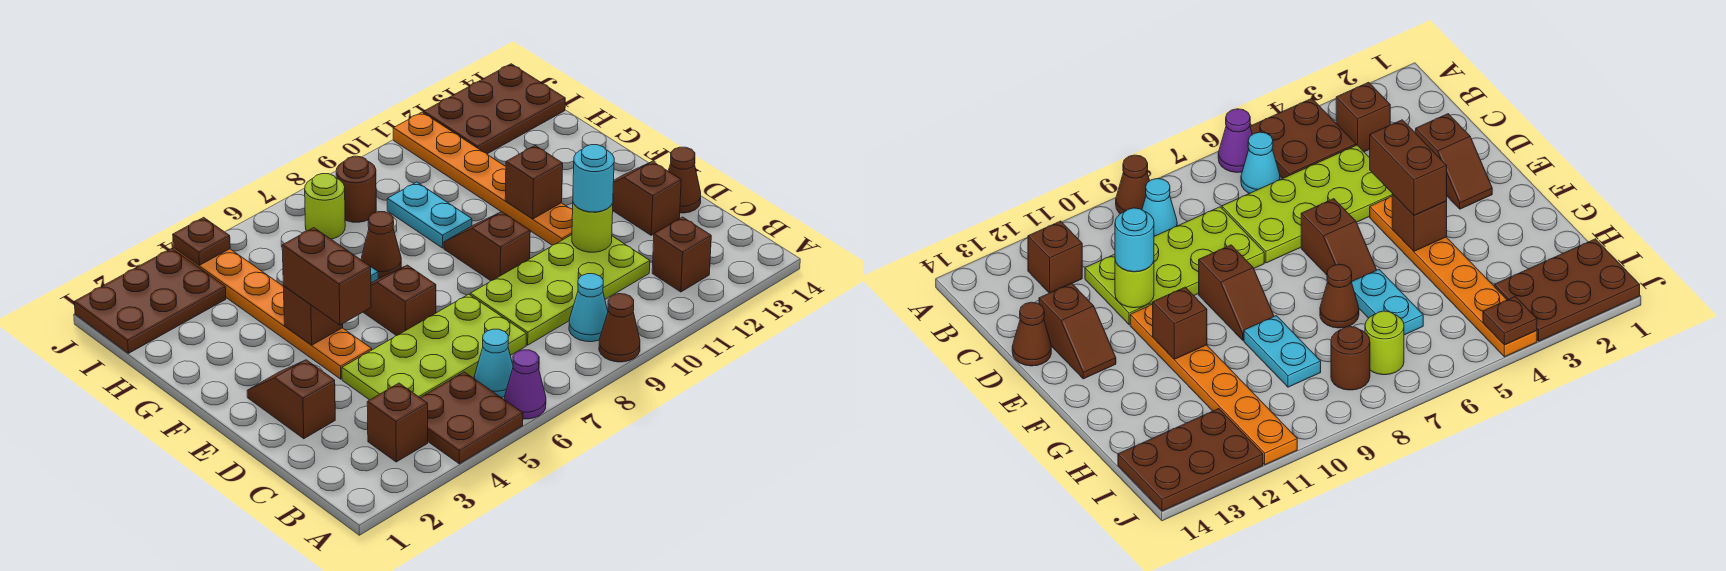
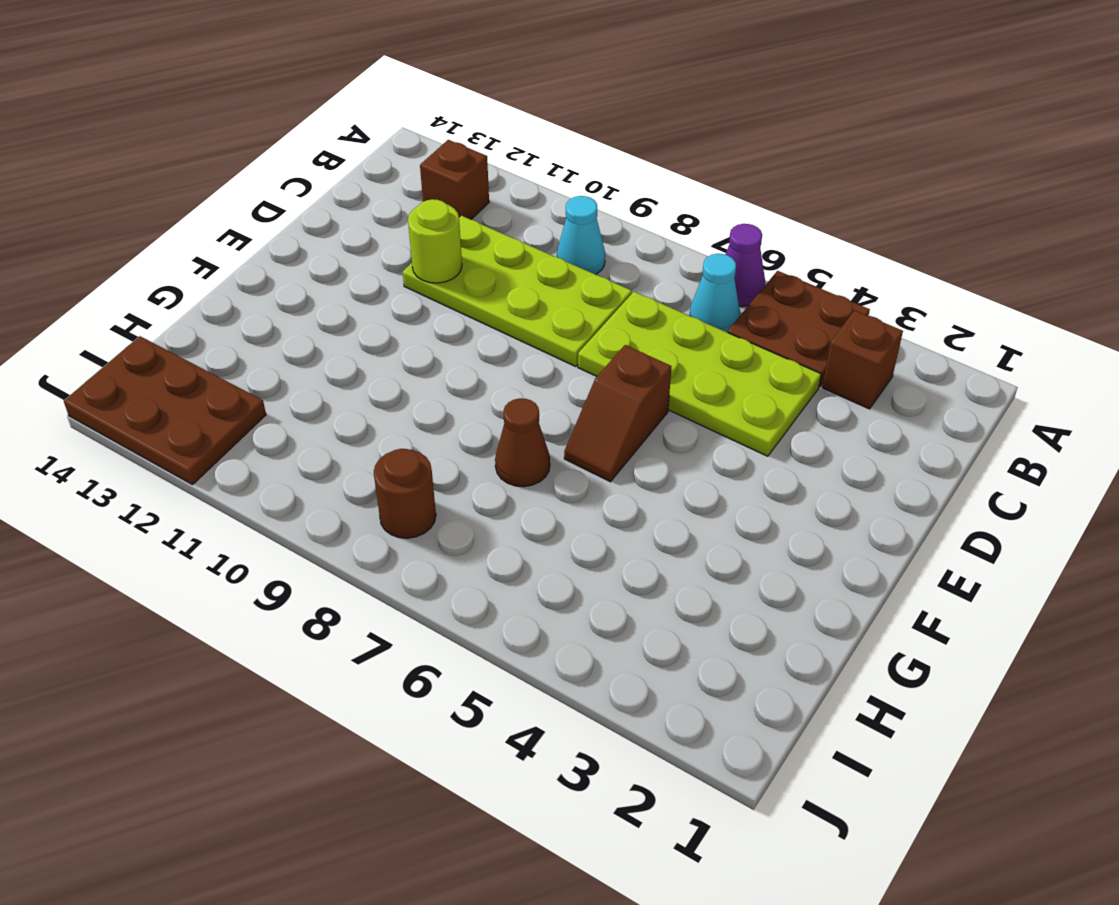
none -> brown cone A9 level 1
none -> brown slope D2:E2 level 1 top D
none -> brown slope D13:E13 level 1 top D

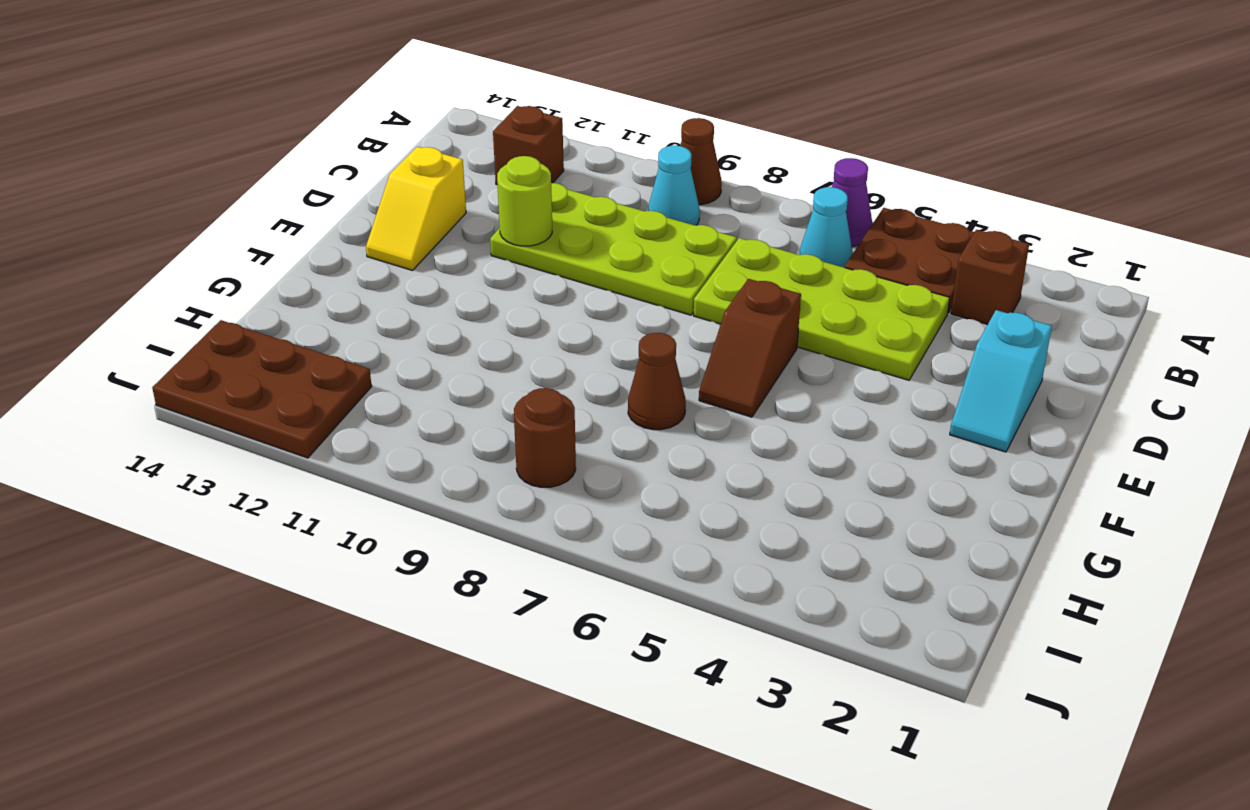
cyan slope D2:E2 level 1 top D -> brown slope D2:E2 level 1 top D
yellow slope D13:E13 level 1 top D -> brown slope D13:E13 level 1 top D
none -> brown cone D14 level 1
none -> orange plate E4:J4 level 1
none -> brown slope E9:F9 level 1 top E

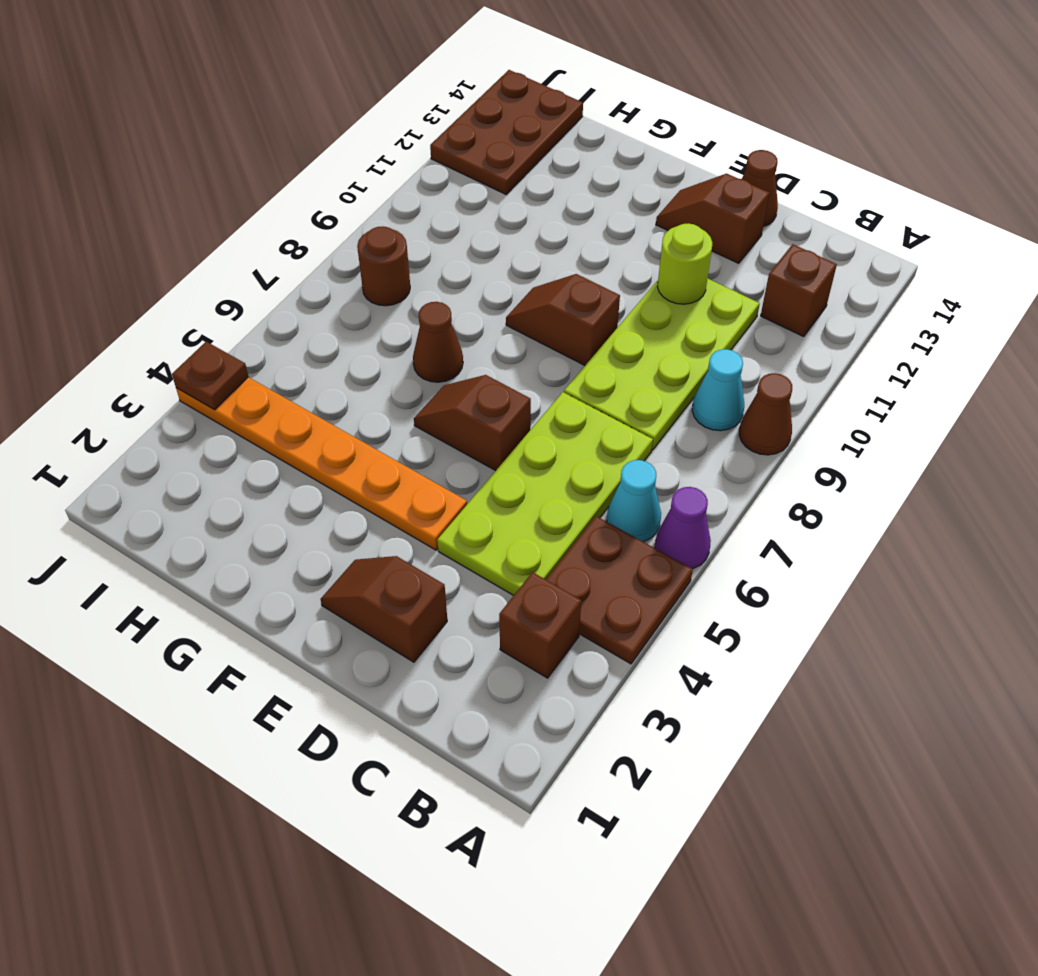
none -> orange plate E11:J11 level 1
none -> cyan plate G6:H6 level 1
none -> cyan plate G9:H9 level 1

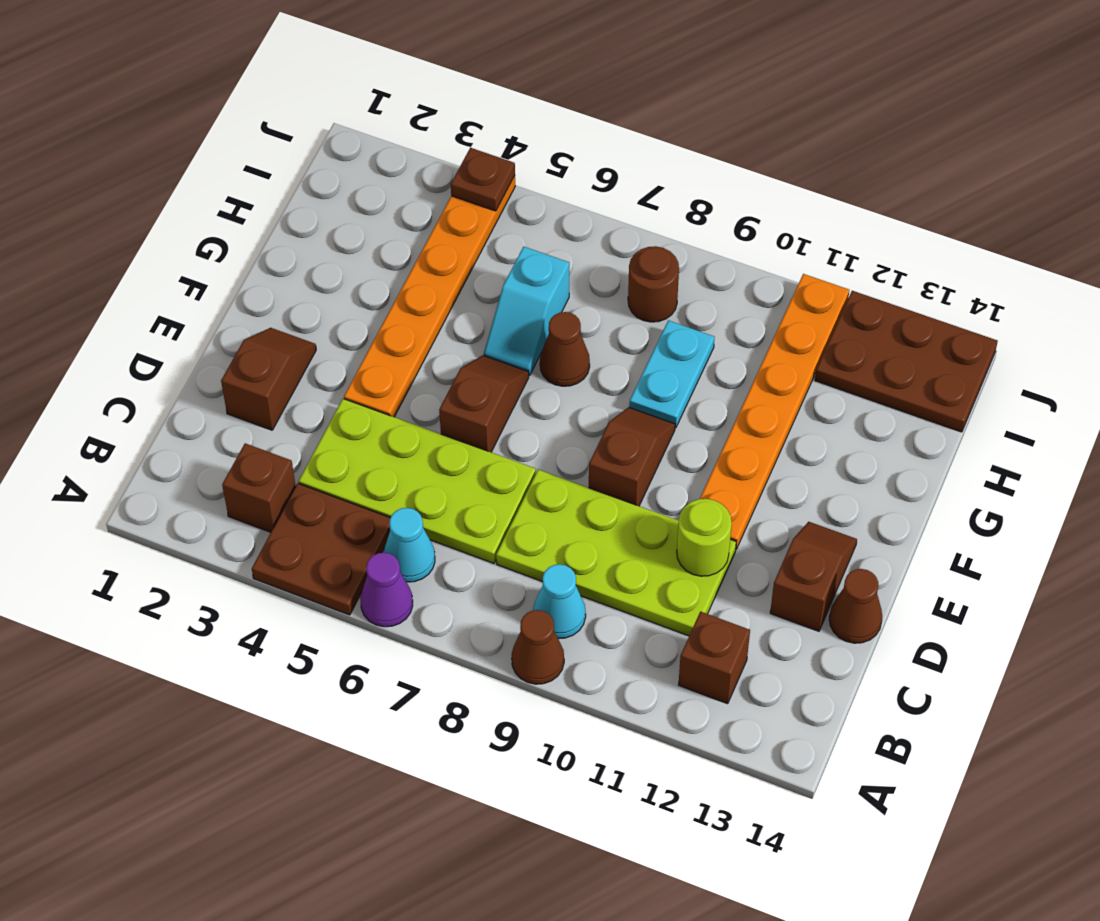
cyan slope G6:H6 level 1 top H -> cyan plate G6:H6 level 1
none -> brown plate I1:J3 level 1
none -> lime round brick I7 level 1
none -> brown brick F4 level 2

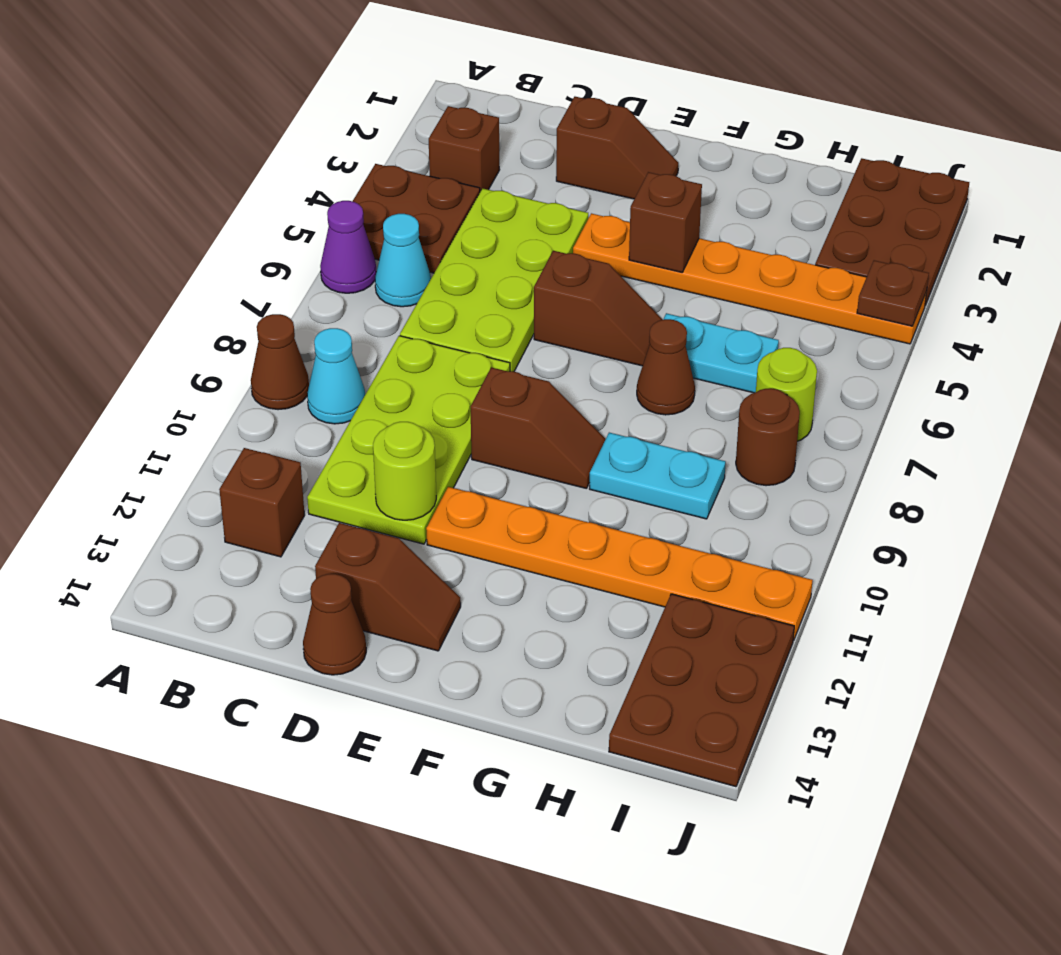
none -> brown brick F11 level 2
none -> cyan round brick D11 level 3
none -> brown brick E4:F4 level 3

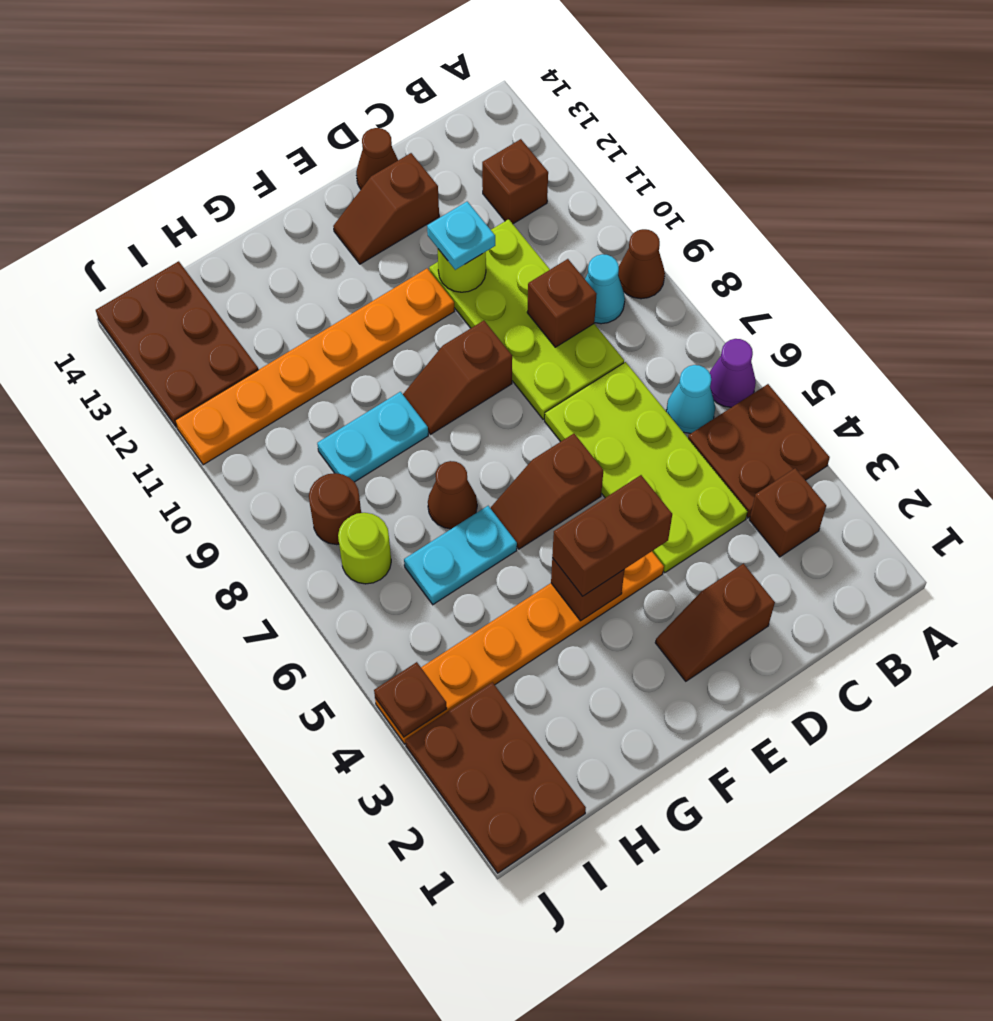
brown brick C9 level 2 -> brown brick F11 level 2
cyan plate D11 level 3 -> cyan round brick D11 level 3

